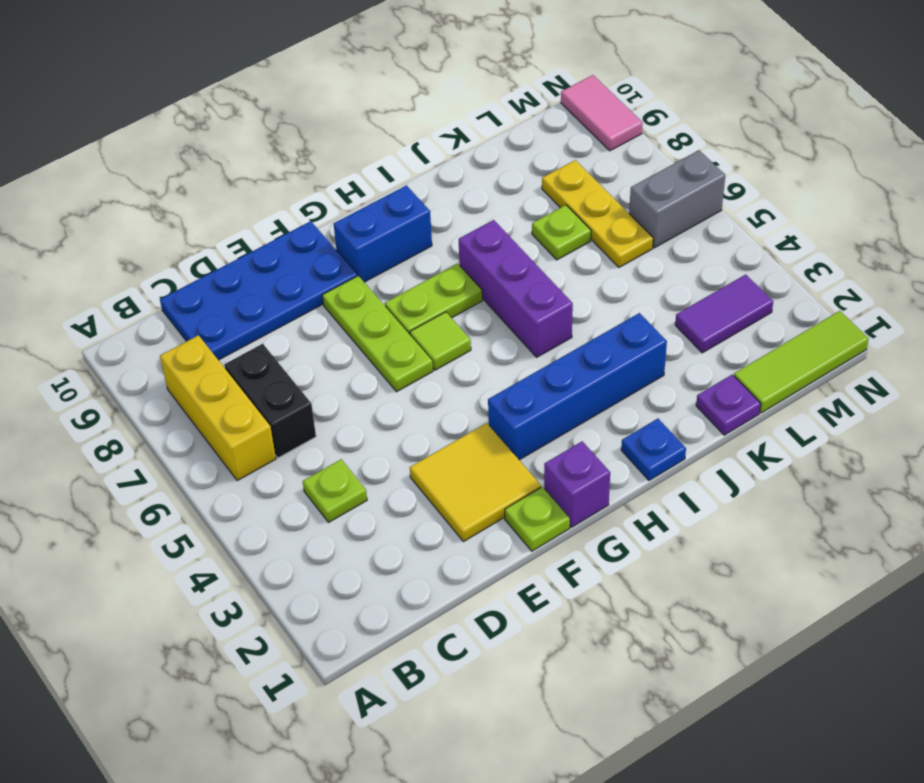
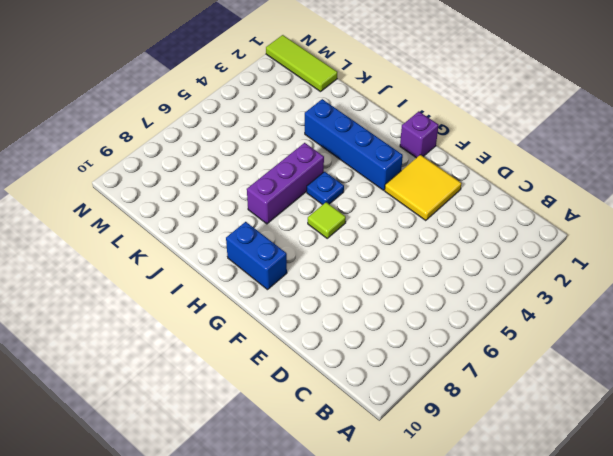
blue plate H5 level 1 -> blue plate I1 level 1
none -> yellow brick B6:B8 level 1
none -> lime plate C4 level 1
none -> black brick C6:C7 level 1

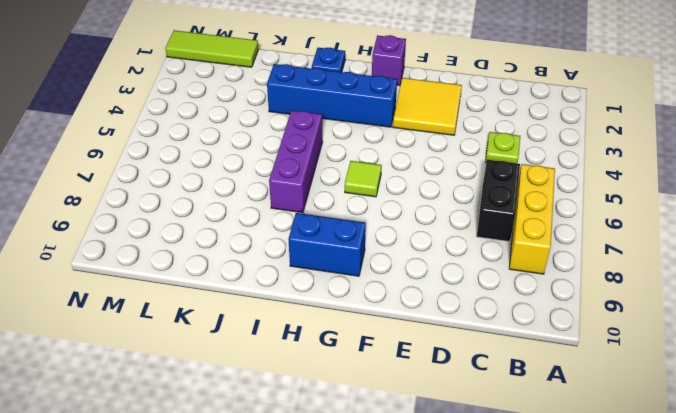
none -> blue plate C9:F10 level 1
none -> lime plate F1 level 1
none -> lime plate F6:F8 level 1

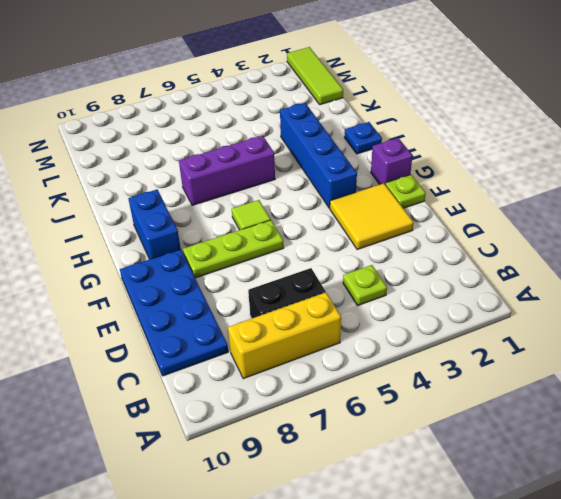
none -> lime plate G7:H7 level 1
none -> purple plate K1 level 1
none -> lime plate K7 level 1

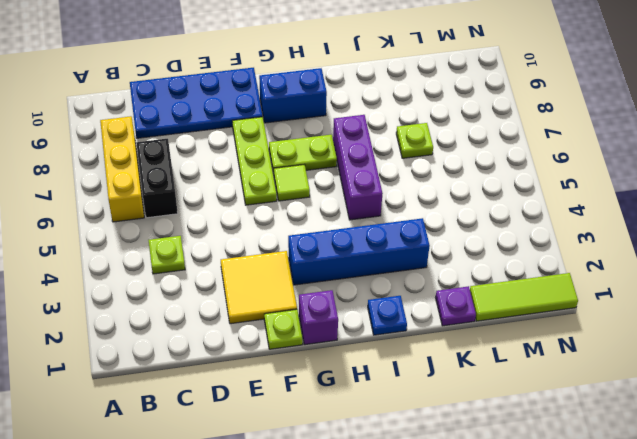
none -> purple tile L3:M3 level 1
none -> yellow plate L6:L8 level 1
none -> grey brick M6:N6 level 1

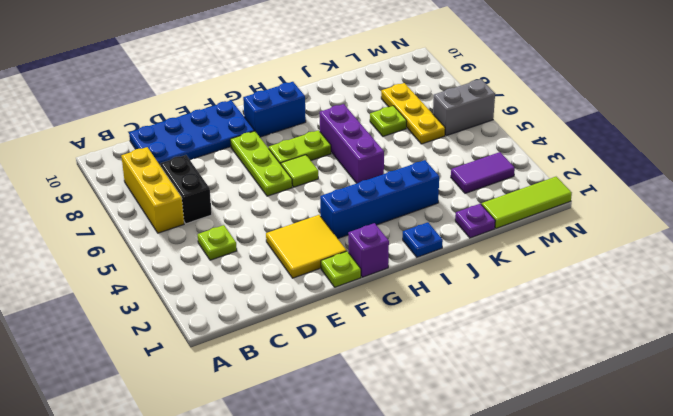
none -> pink tile N9:N10 level 1

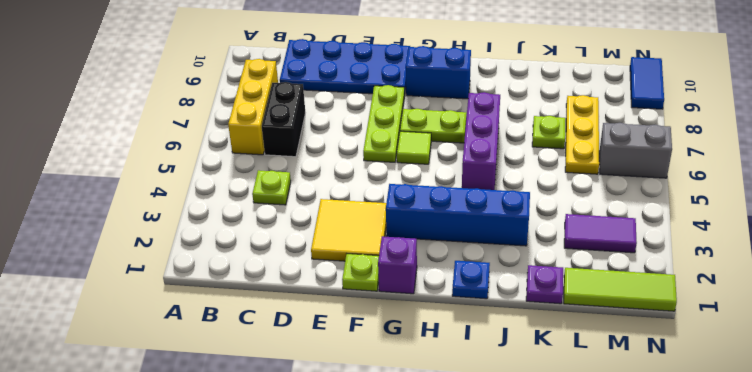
blue tile N9:N10 level 1 -> pink tile N9:N10 level 1

